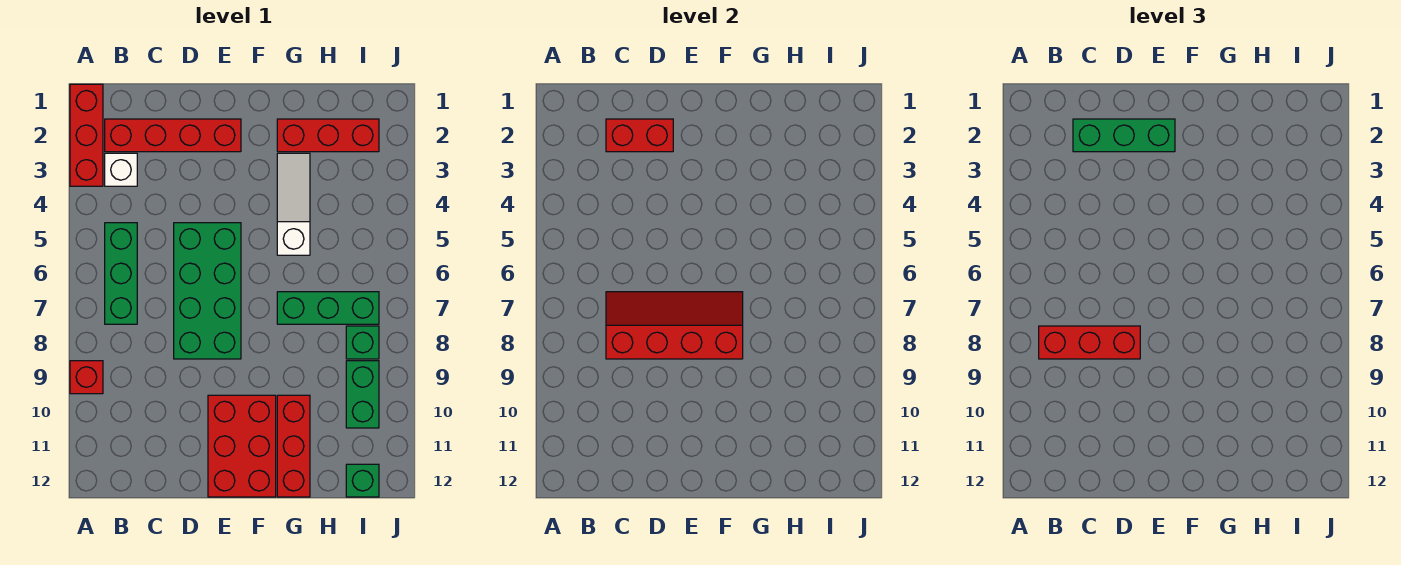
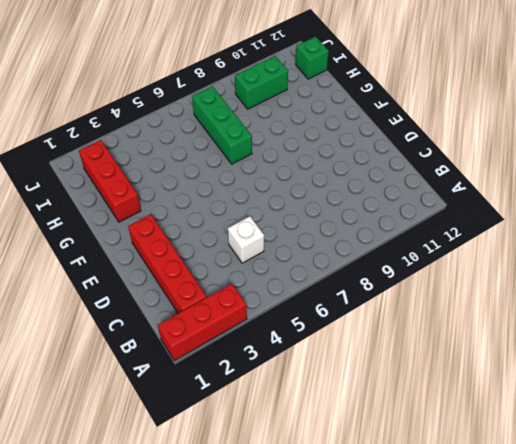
white brick C5 level 1 -> white brick B3 level 1
none -> red brick A9 level 1
none -> green brick B5:B7 level 1
none -> green brick D5:E8 level 1

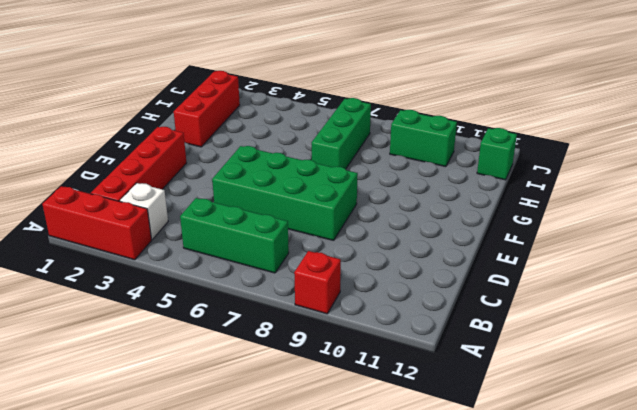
none -> red brick E10:F12 level 1
none -> white slope G3:G5 level 1 top 5
none -> red brick G10:G12 level 1

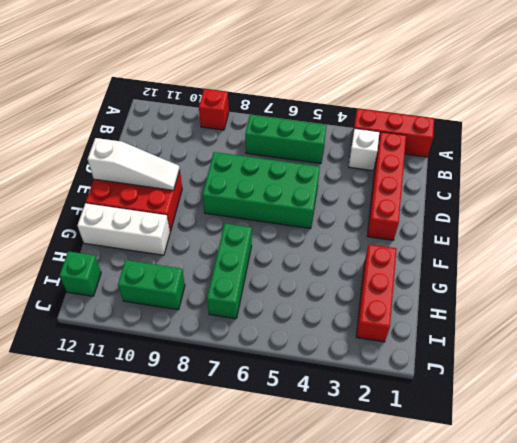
white slope E10:E12 level 2 top 12 -> white slope G3:G5 level 1 top 5
white brick G10:G12 level 1 -> red brick G10:G12 level 1
none -> green brick I8 level 1
none -> red brick C2:D2 level 2
none -> red slope C7:F8 level 2 top 8

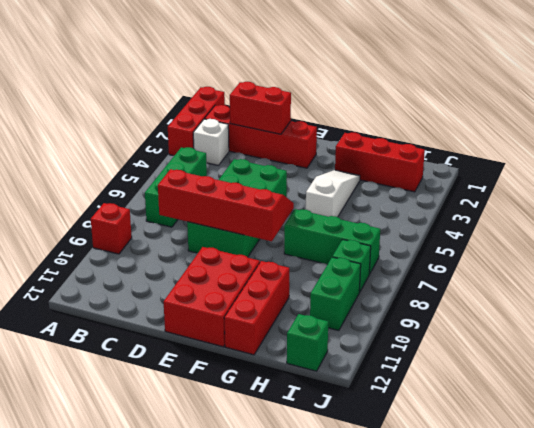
none -> red brick B8:D8 level 3
none -> green brick C2:E2 level 3

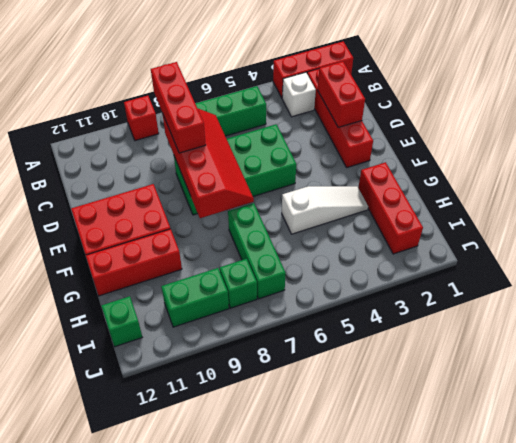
none -> green brick C2:E2 level 3

